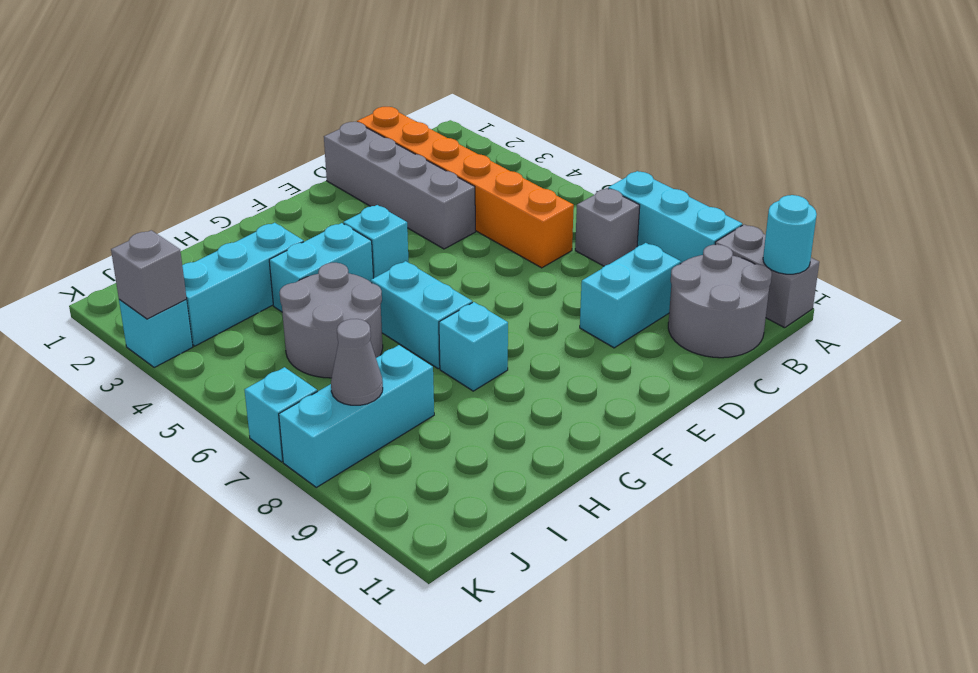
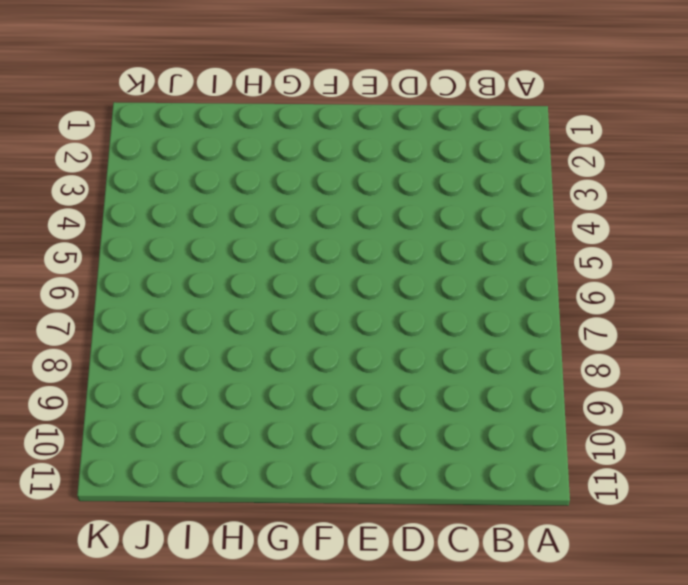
none -> cyan brick A7:A9 level 1
none -> grey brick A10:A11 level 1
none -> grey brick B7 level 1

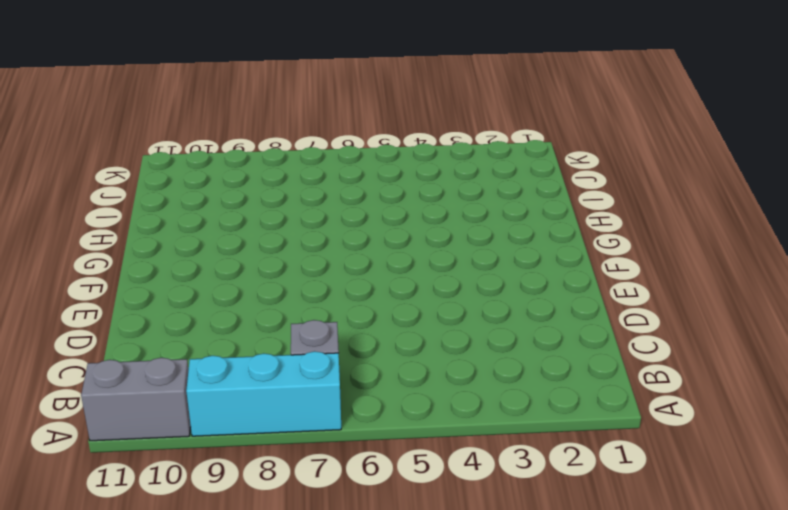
none -> grey round brick B10:C11 level 1
none -> orange brick C1:C6 level 1
none -> cyan brick C9:D9 level 1

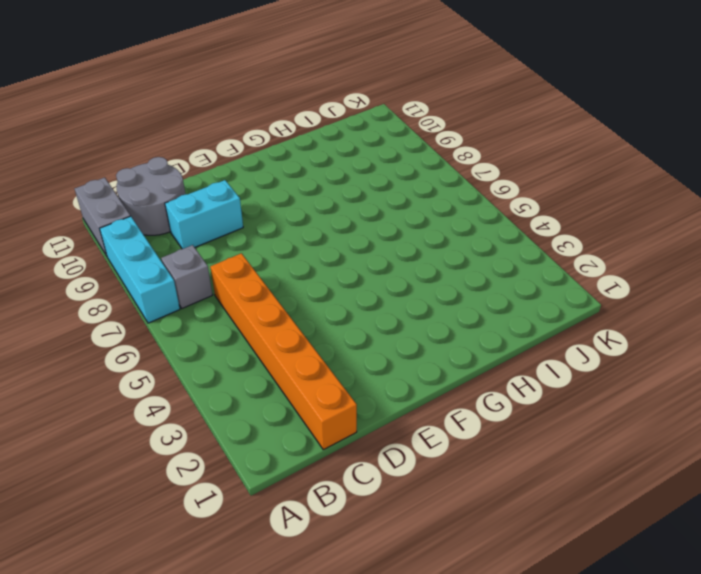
none -> grey brick D1:D4 level 1
none -> cyan brick F4 level 1
none -> cyan brick G4:H4 level 1

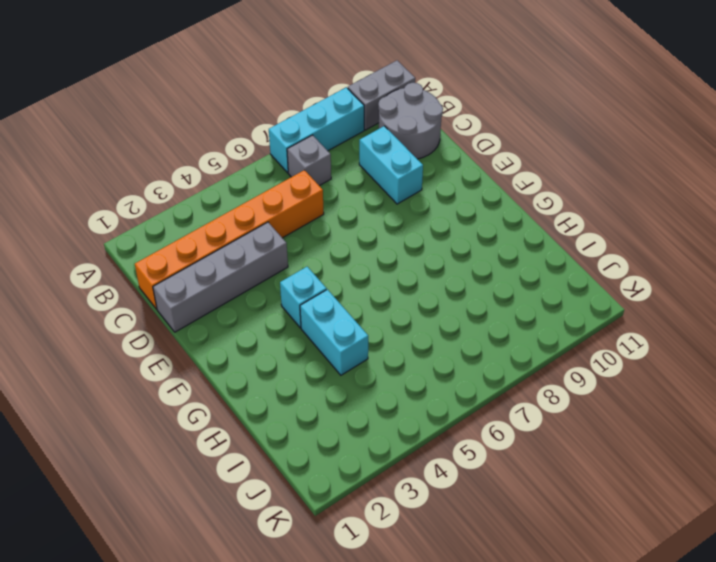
none -> cyan brick G6:G7 level 1
none -> cyan brick G8 level 1
none -> cyan brick H3:J3 level 1

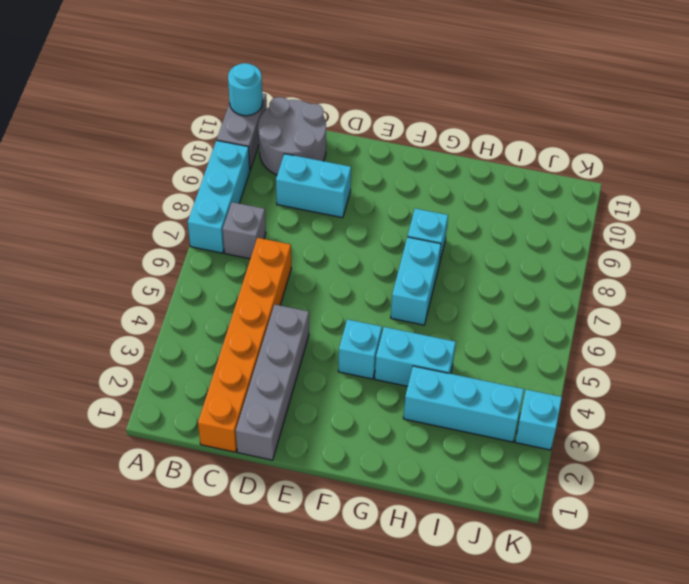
none -> grey round brick H5:I6 level 1
none -> cyan brick I8:K8 level 1
none -> cyan brick K7 level 1

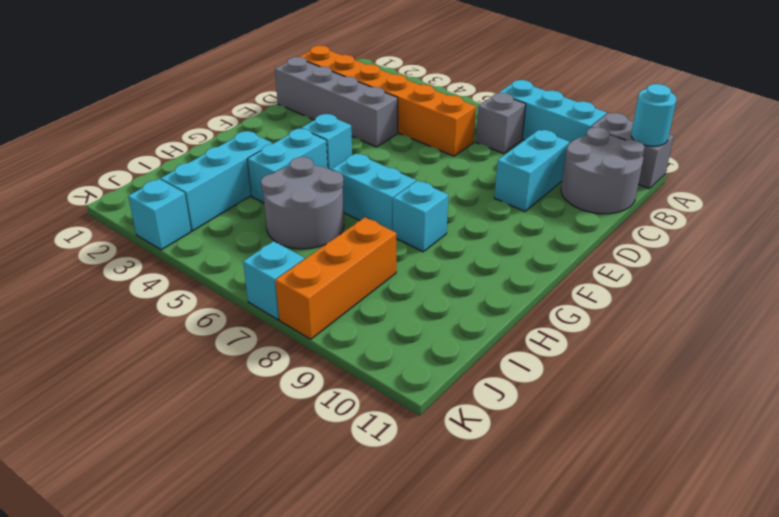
orange brick I8:K8 level 1 -> cyan brick I8:K8 level 1
none -> grey cone J8 level 2
none -> grey brick K3 level 2

